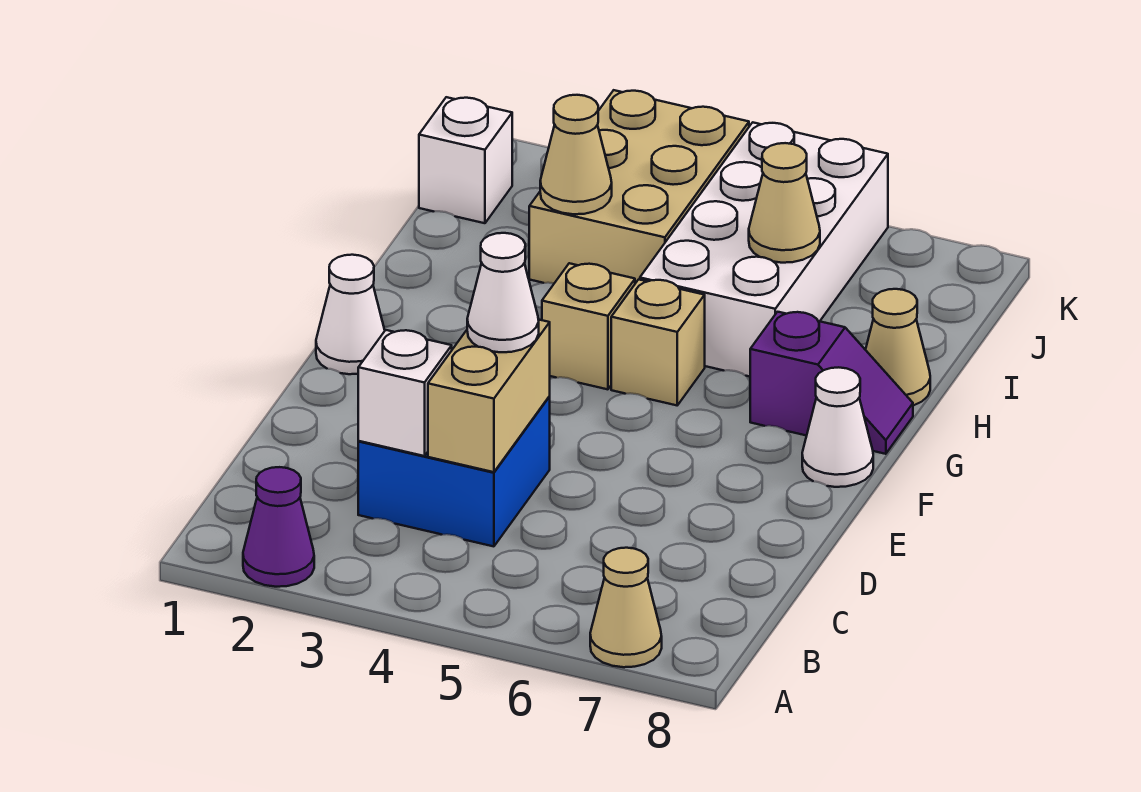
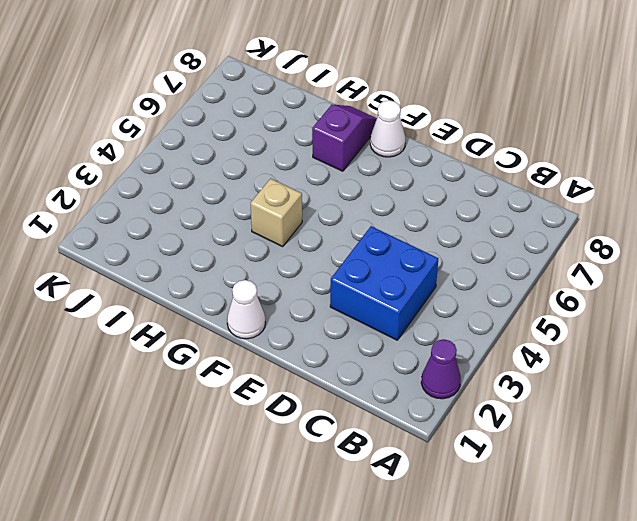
none -> tan cone A7 level 1
none -> tan brick G5 level 1
none -> white brick H5:K6 level 1

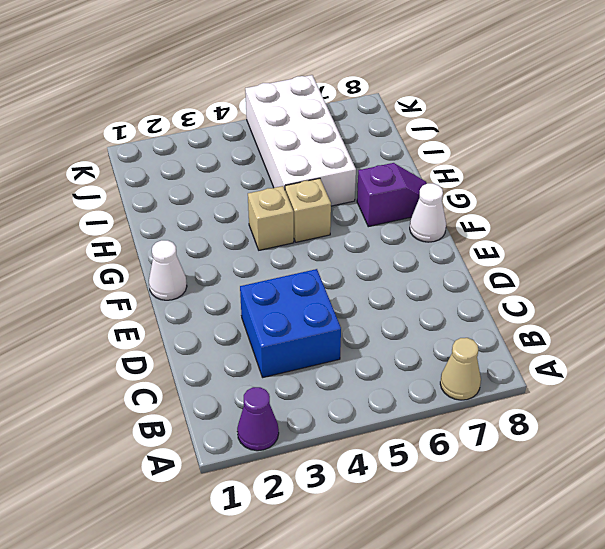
none -> tan cone H8 level 1
none -> tan brick I3:K4 level 1
none -> white brick J1 level 1

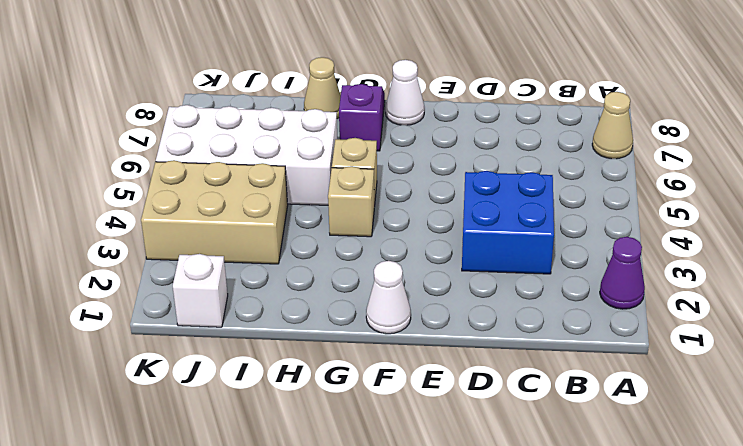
none -> white brick C3 level 2
none -> tan brick C4:D4 level 2
none -> tan cone I3 level 2

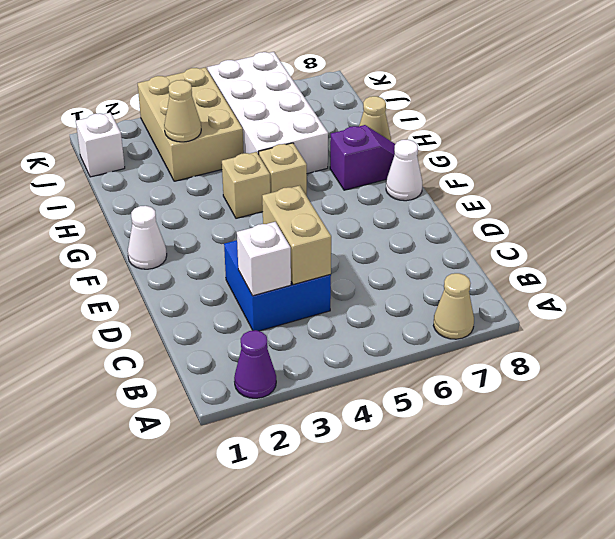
none -> tan cone I6 level 2
none -> white cone D4 level 3

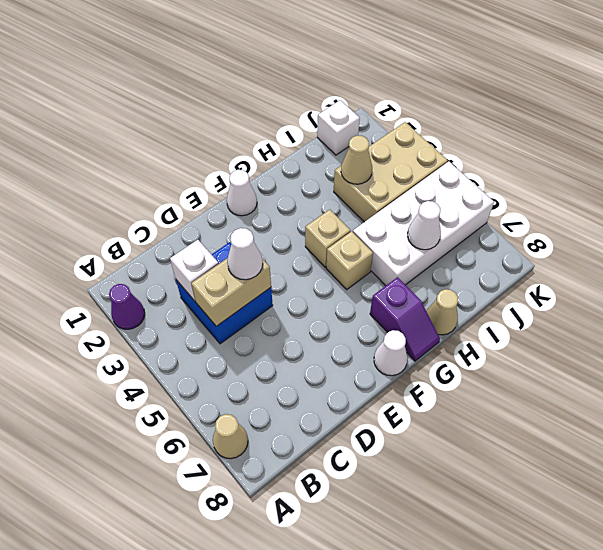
white cone I6 level 2 -> tan cone I6 level 2

